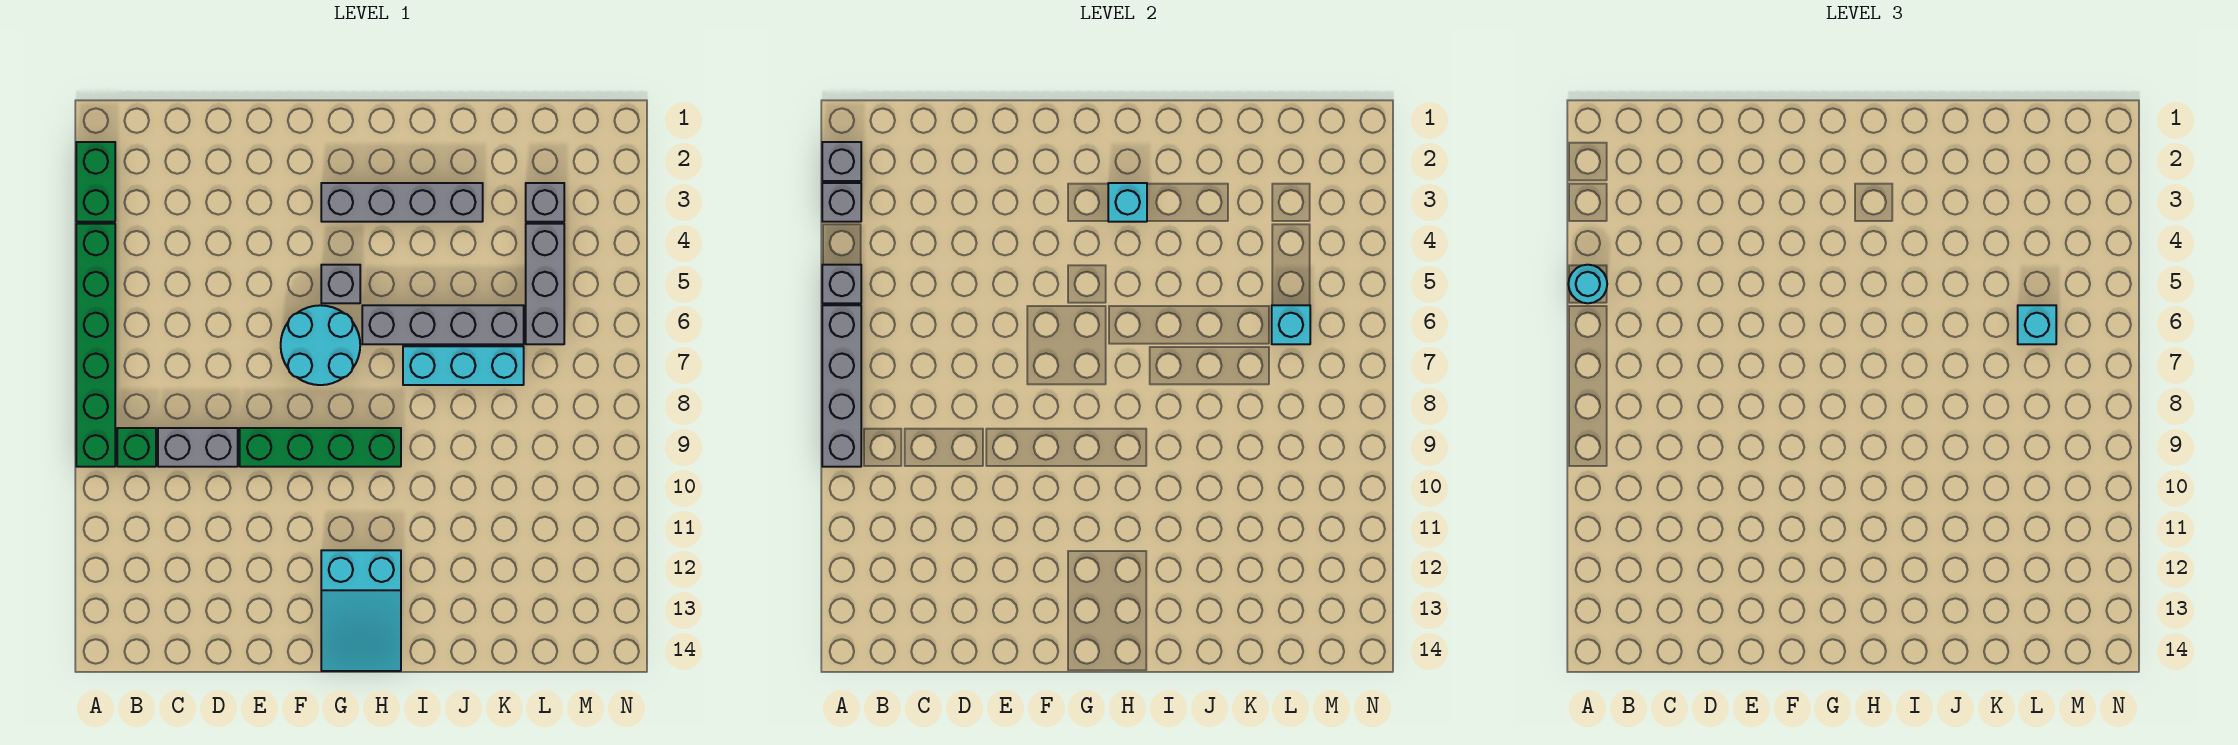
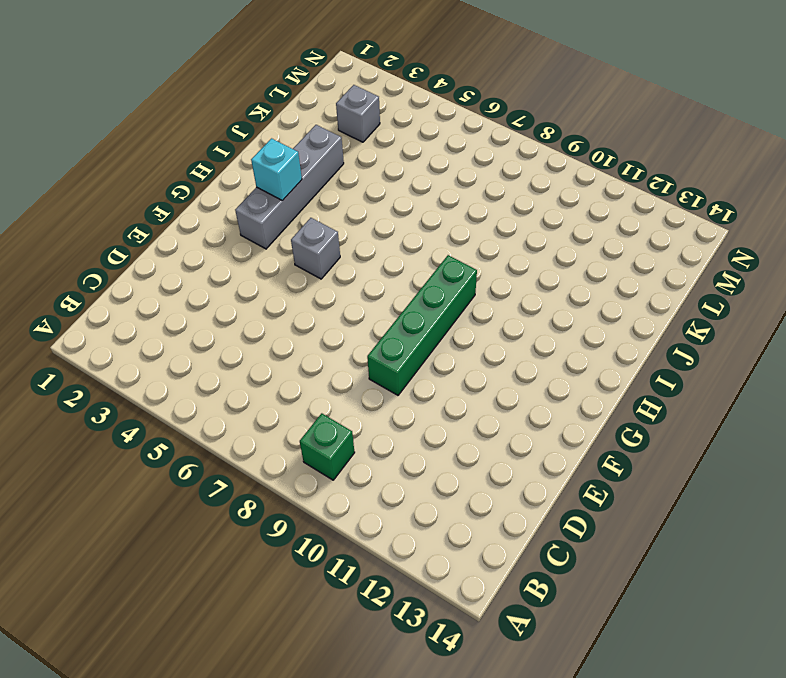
none -> green brick A2:A3 level 1
none -> green brick A4:A9 level 1
none -> grey brick C9:D9 level 1

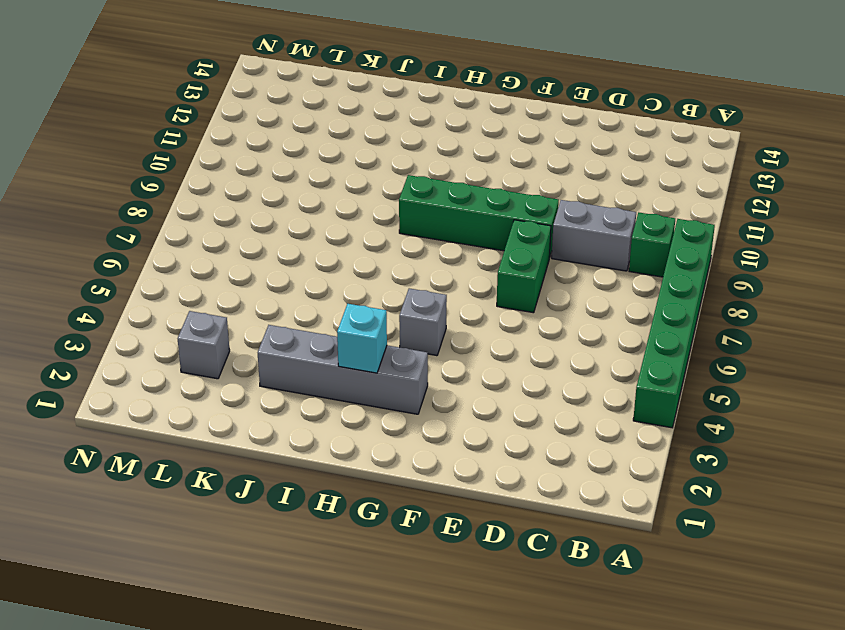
green brick E7:E8 level 1 -> green brick A2:A3 level 1
none -> cyan round brick F6:G7 level 1
none -> cyan slope G12:H14 level 1 top 12
none -> grey brick H6:K6 level 1

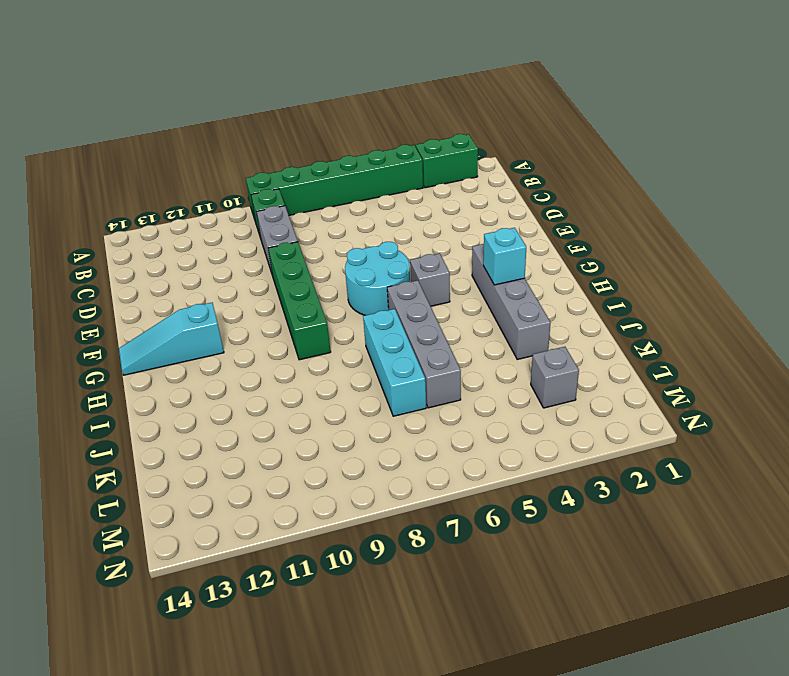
cyan slope G12:G14 level 1 top 12 -> cyan slope G12:H14 level 1 top 12
none -> grey brick L4:L6 level 1
none -> grey brick A2 level 2
none -> grey brick A3 level 2

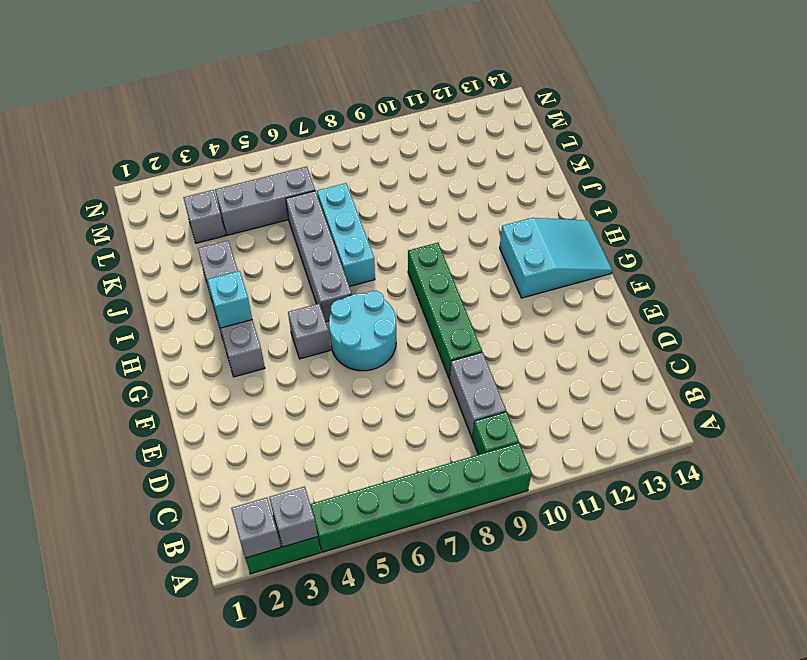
none -> grey brick A5 level 2
none -> grey brick A6:A9 level 2
none -> cyan brick L6 level 2

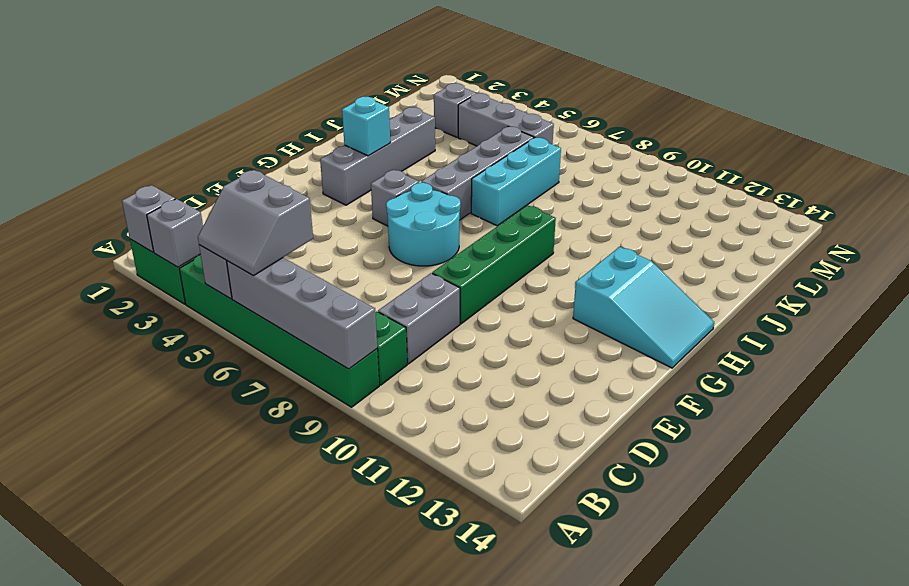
grey slope A5:B6 level 3 top B -> cyan round brick A5 level 3
none -> cyan brick L6 level 2
none -> cyan brick L6 level 3

